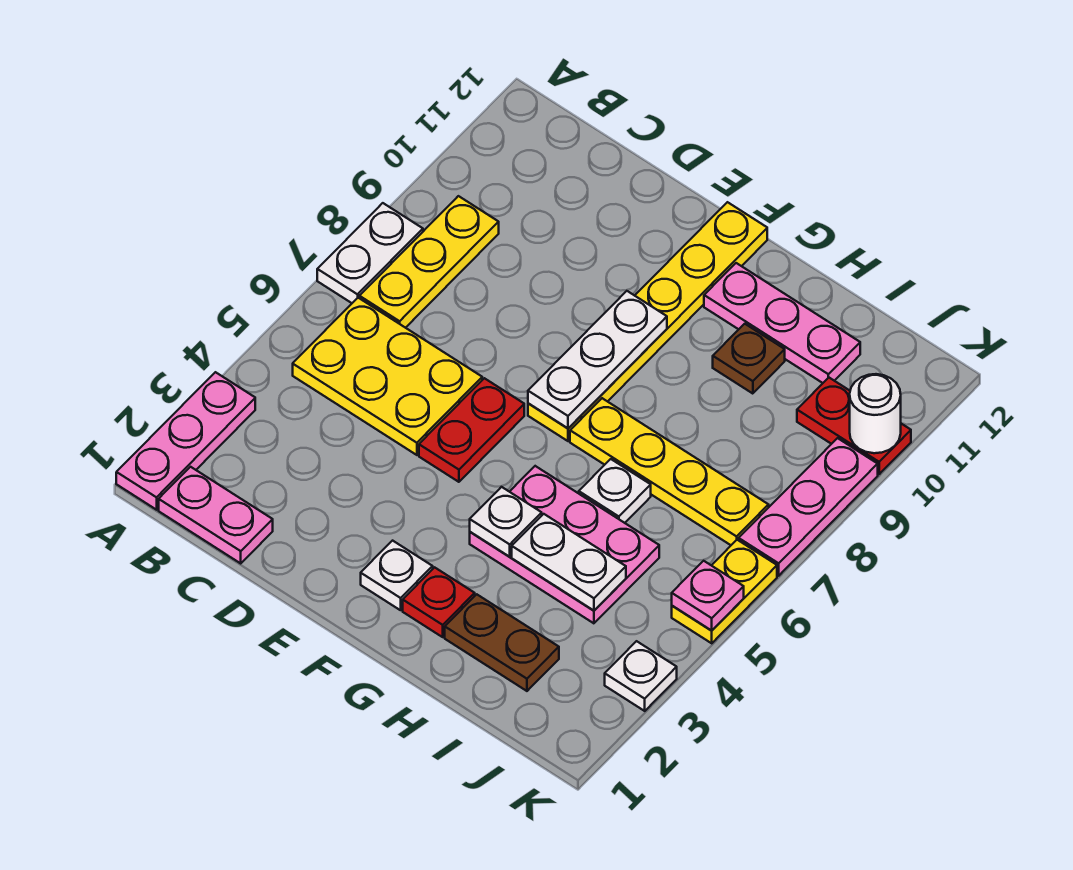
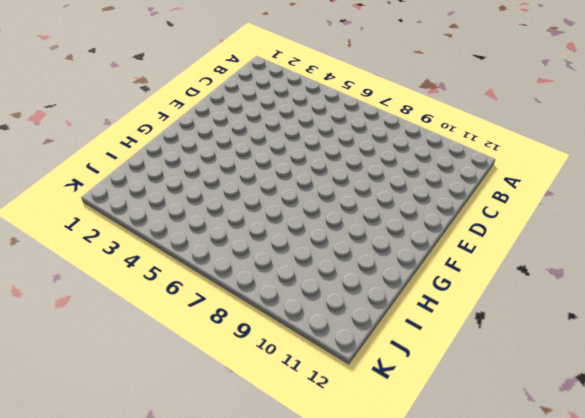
none -> pink plate A1:A3 level 1
none -> white plate A7:A8 level 1
none -> pink plate B1:C1 level 1

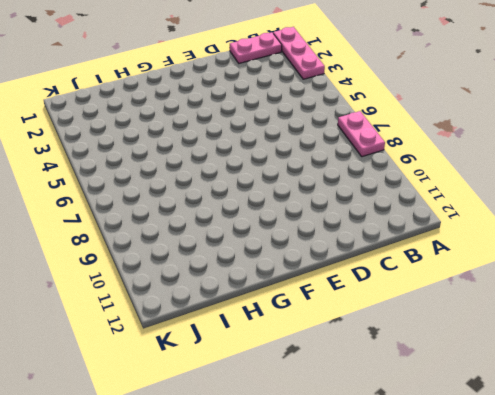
pink plate A7:A8 level 1 -> white plate A7:A8 level 1
none -> yellow plate B5:D6 level 1
none -> yellow plate B7:B9 level 1
none -> red plate E5:E6 level 1

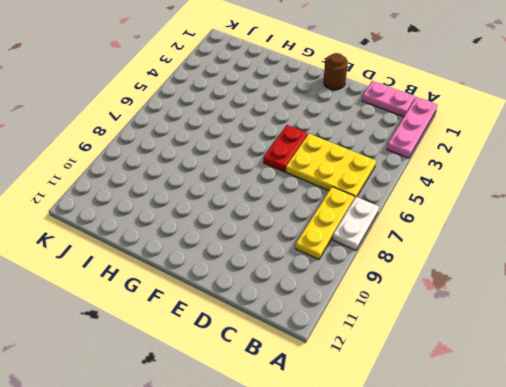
brown round brick E1 level 1 -> none
none -> white plate F2 level 1
none -> yellow plate F7:F12 level 1
none -> red plate G2 level 1

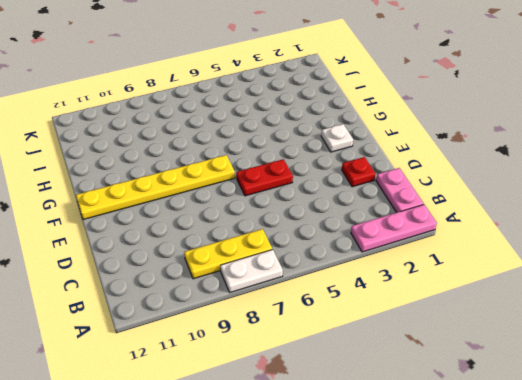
red plate D2 level 1 -> red plate G2 level 1
none -> yellow plate B5:D6 level 1
none -> pink plate G4:I5 level 1
none -> yellow plate G7:J7 level 1

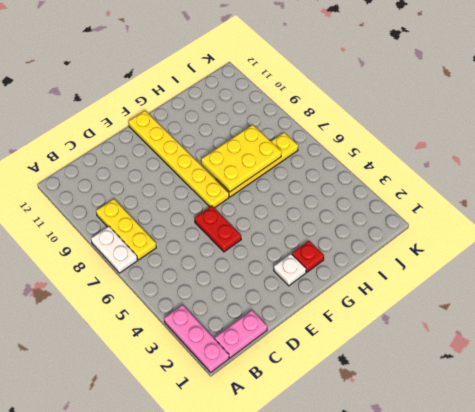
yellow plate G7:I8 level 2 -> yellow plate B5:D6 level 1
none -> pink plate G4:I5 level 1
none -> pink plate G11:I11 level 1
none -> brown plate H2:I2 level 1

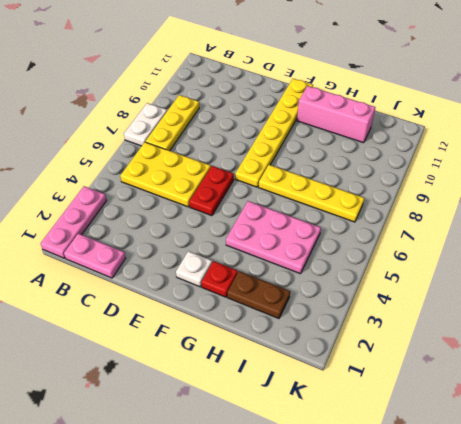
pink brick G11:I11 level 1 -> pink plate G11:I11 level 1
none -> white plate H6 level 1
none -> brown plate H10 level 1
none -> red plate J10:K10 level 1

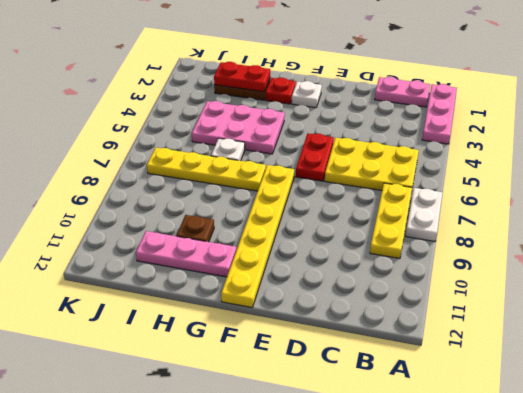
red plate H2:I2 level 2 -> red plate J10:K10 level 1
none -> white plate K3 level 1
none -> yellow plate K5:K6 level 1
none -> pink plate K7:K9 level 1

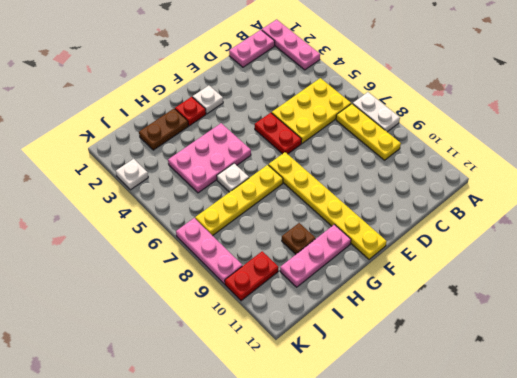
none -> yellow plate K5:K6 level 1
none -> white plate F7:F9 level 2
none -> white plate G4 level 2

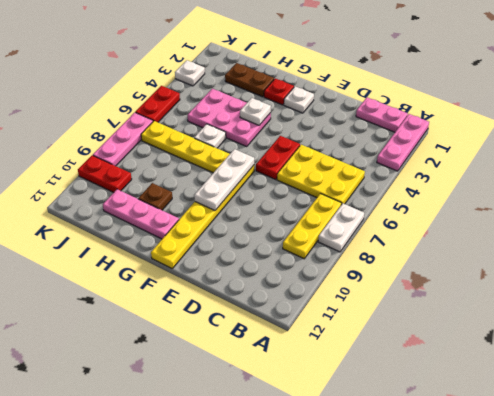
red plate K5:K6 level 1 -> yellow plate K5:K6 level 1
none -> white plate H4:I4 level 2
none -> pink plate K5 level 2
none -> white round brick K10 level 2

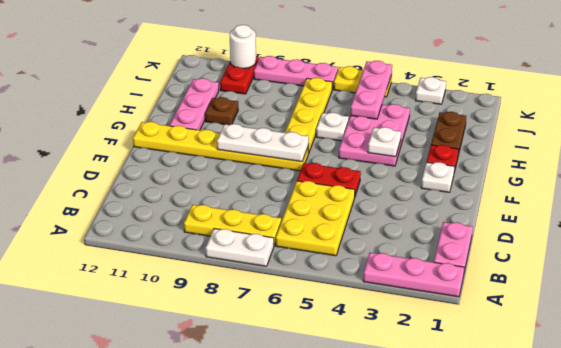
pink plate I5:K5 level 2 -> pink plate K5 level 2
none -> white plate H4:I4 level 2

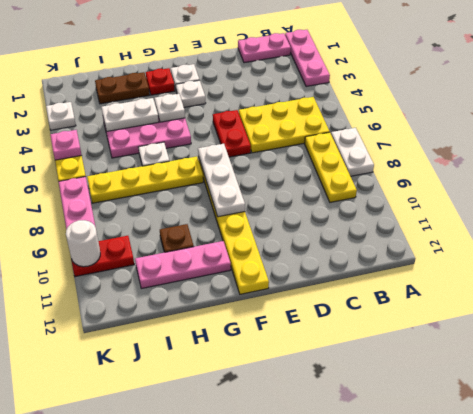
white plate F3 level 1 -> none

